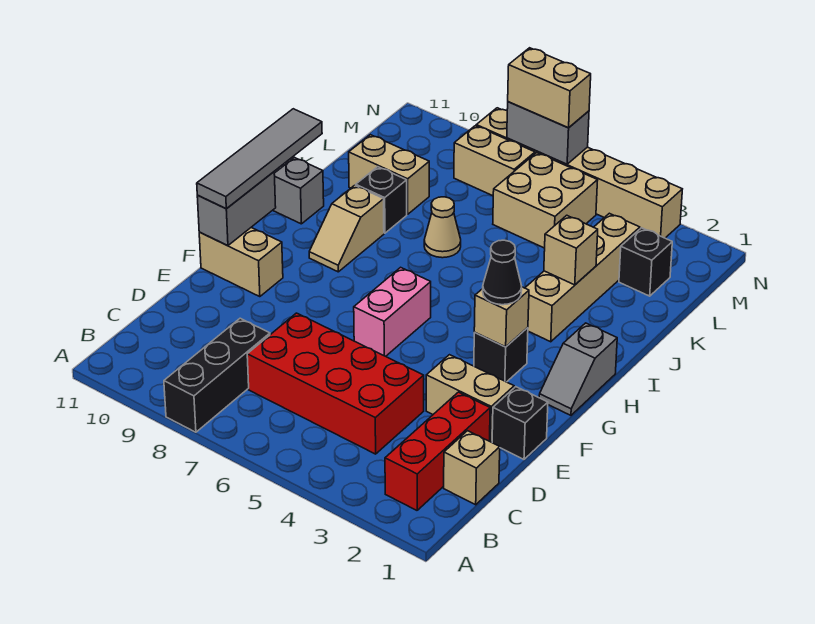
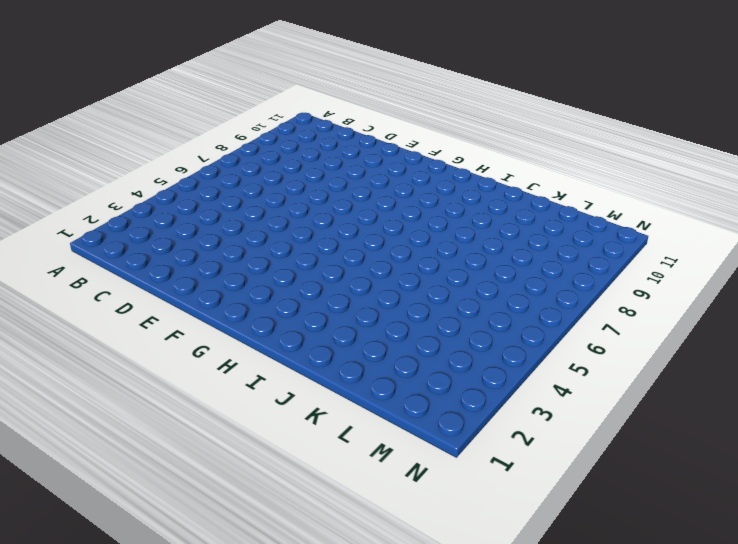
none -> black brick A8:C8 level 1
none -> red brick B2:D2 level 1
none -> tan brick C1 level 1

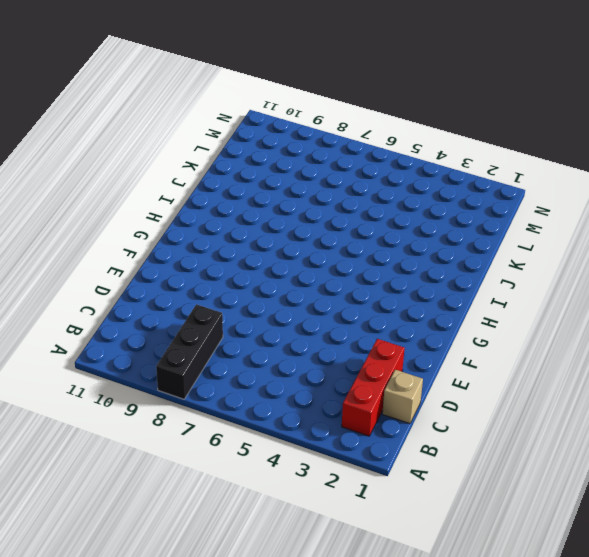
none -> red brick C4:D7 level 1
none -> black brick E1 level 1
none -> tan brick E2:E3 level 1

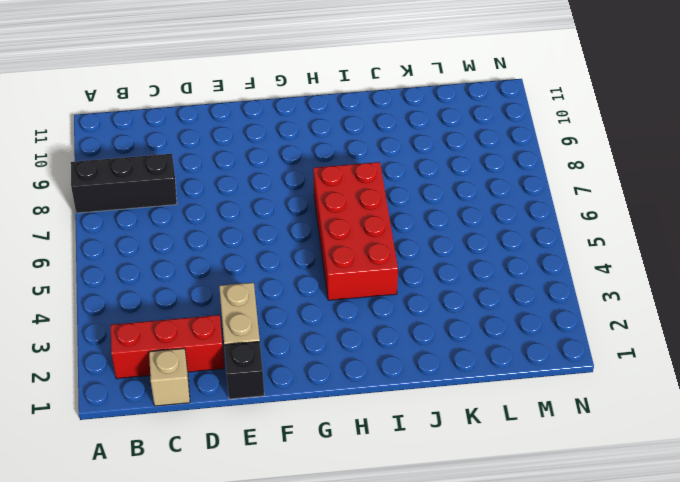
red brick H4:I7 level 1 -> red brick C4:D7 level 1
none -> pink brick F6:G6 level 1
none -> tan brick F10:F11 level 1
none -> grey slope G1:H1 level 1 top H

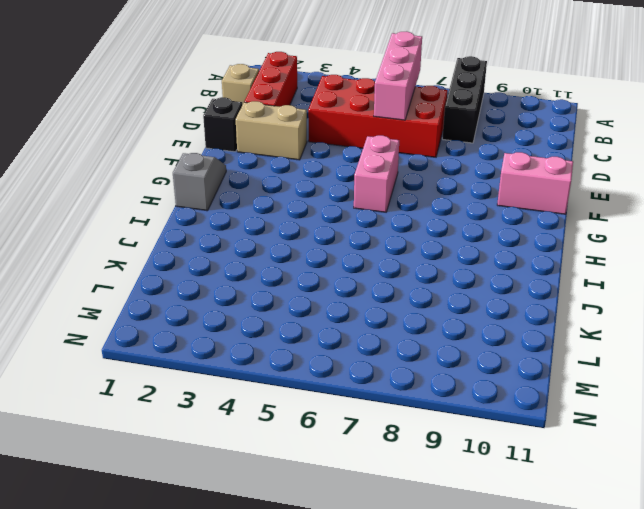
pink brick B6:D6 level 2 -> none
pink brick F10:F11 level 1 -> tan brick F10:F11 level 1
none -> black brick G3 level 1
none -> tan slope H9:I9 level 1 top I
none -> tan brick I3:L3 level 1

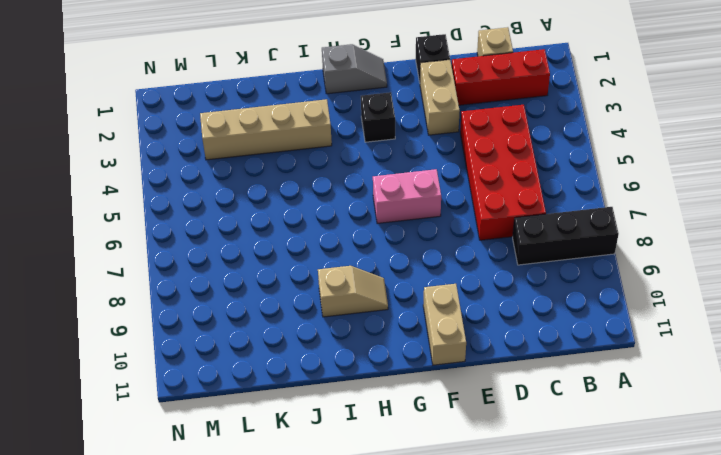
none -> grey brick I11 level 1
none -> tan cone J7 level 1
none -> black brick J9 level 1

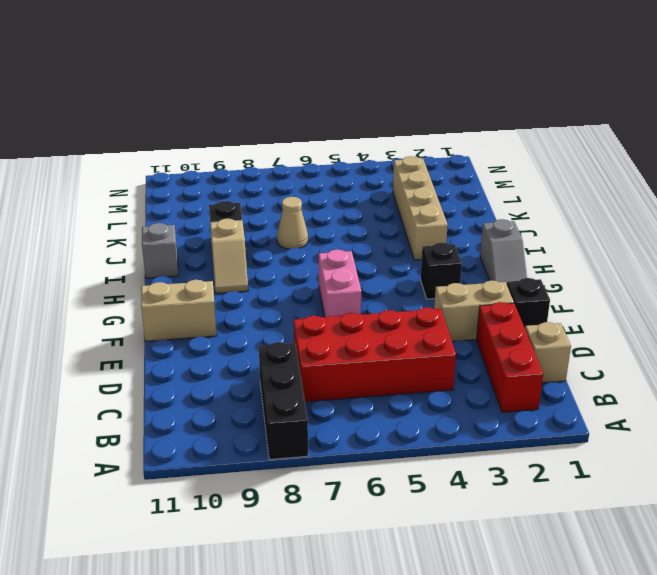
none -> tan brick K9:K10 level 1
none -> black brick L2 level 1
none -> tan brick L5:M6 level 1

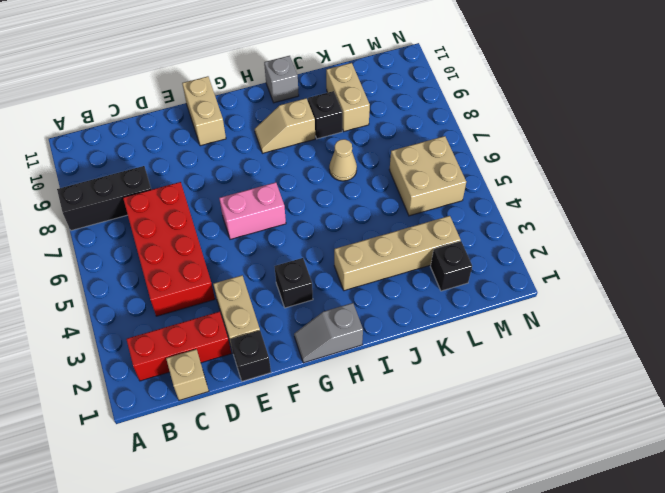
none -> tan brick M7:M8 level 1
none -> tan brick N3:N8 level 1
none -> grey brick F11:G11 level 2

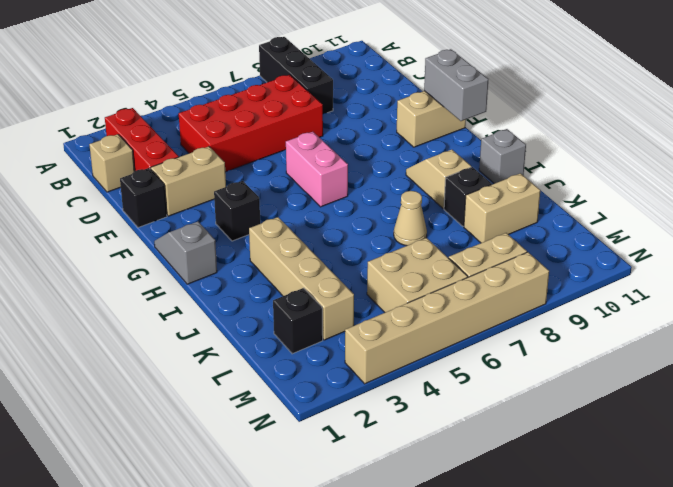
none -> tan brick G3 level 2
none -> tan brick J3 level 2
none -> grey brick N6:N7 level 2

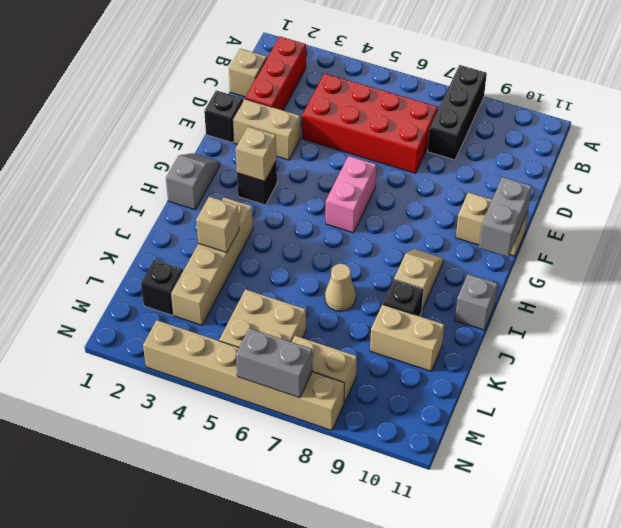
none -> grey tile F11:I11 level 3
none -> black cone G3 level 3
none -> tan brick N6:N7 level 3

